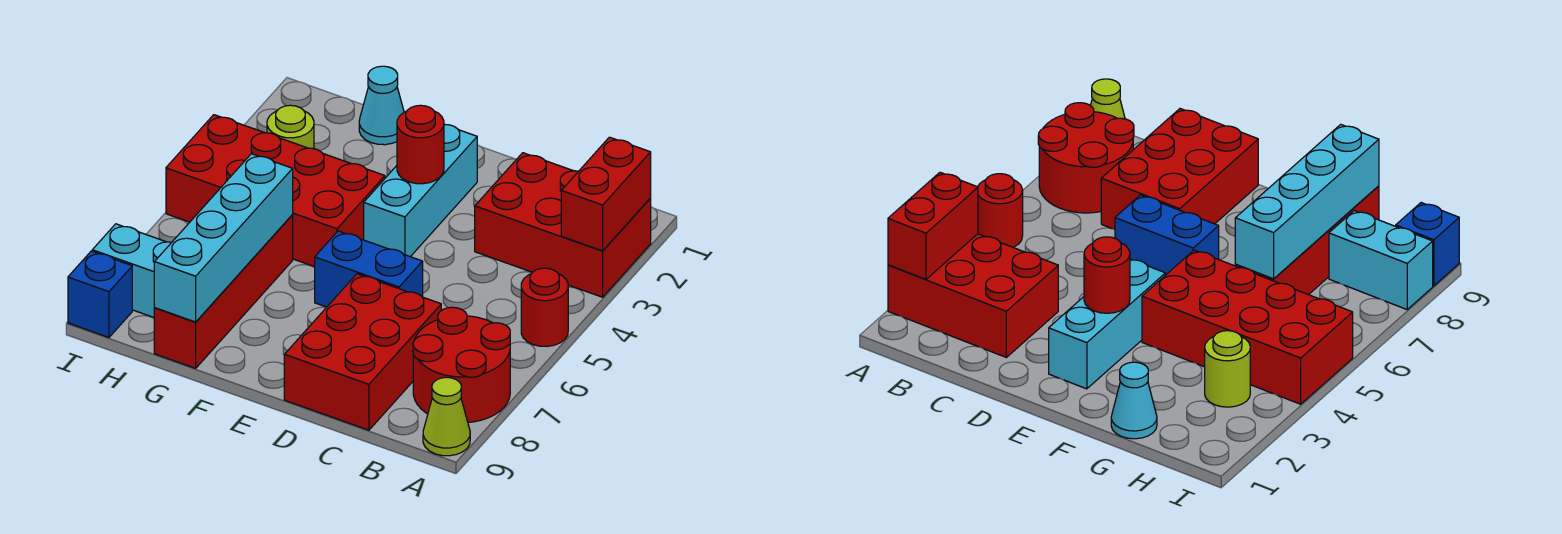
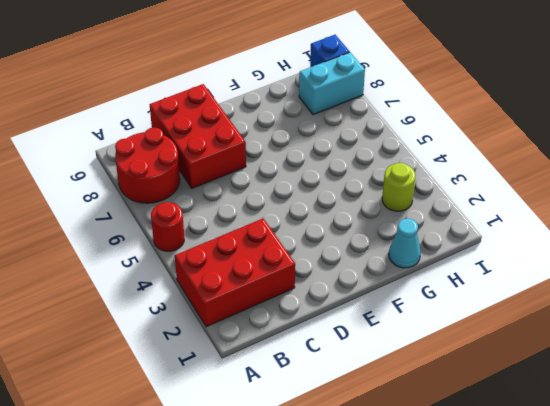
none -> lime cone A9 level 1
none -> blue brick D6:E6 level 1
none -> cyan brick E2:E4 level 1

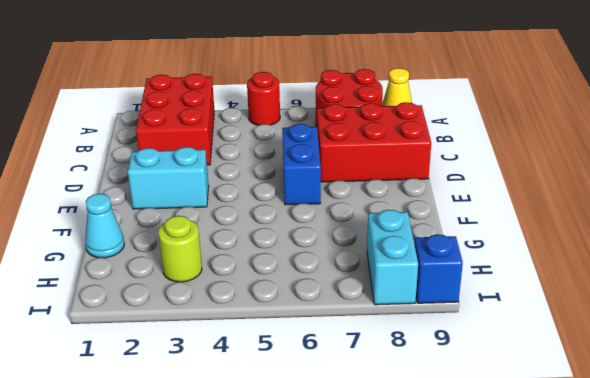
yellow cone A9 level 1 -> lime cone A9 level 1
cyan brick E2:E3 level 1 -> cyan brick E2:E4 level 1
none -> red brick F4:I5 level 1
none -> red brick G6:G9 level 1
none -> red brick A2:A3 level 2

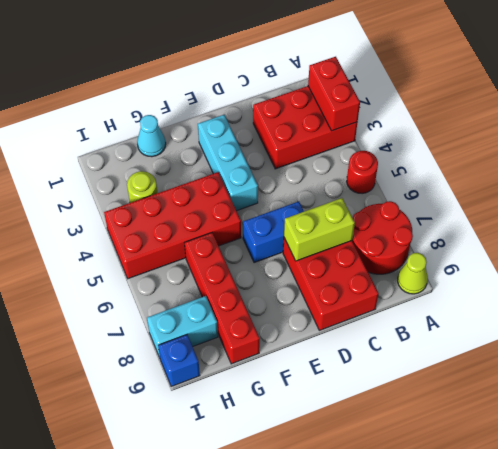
lime brick C7:D7 level 2 -> none
none -> red round brick E3 level 2
none -> cyan brick G6:G9 level 2

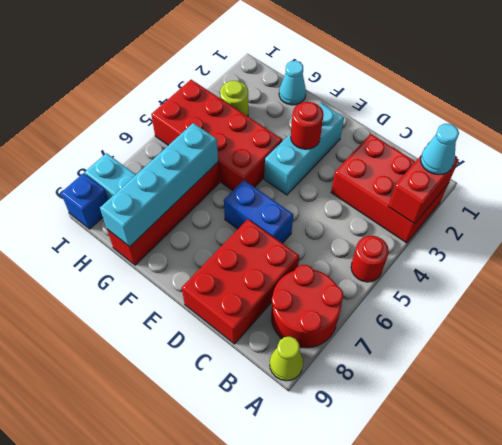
cyan cone A2 level 3 -> none

